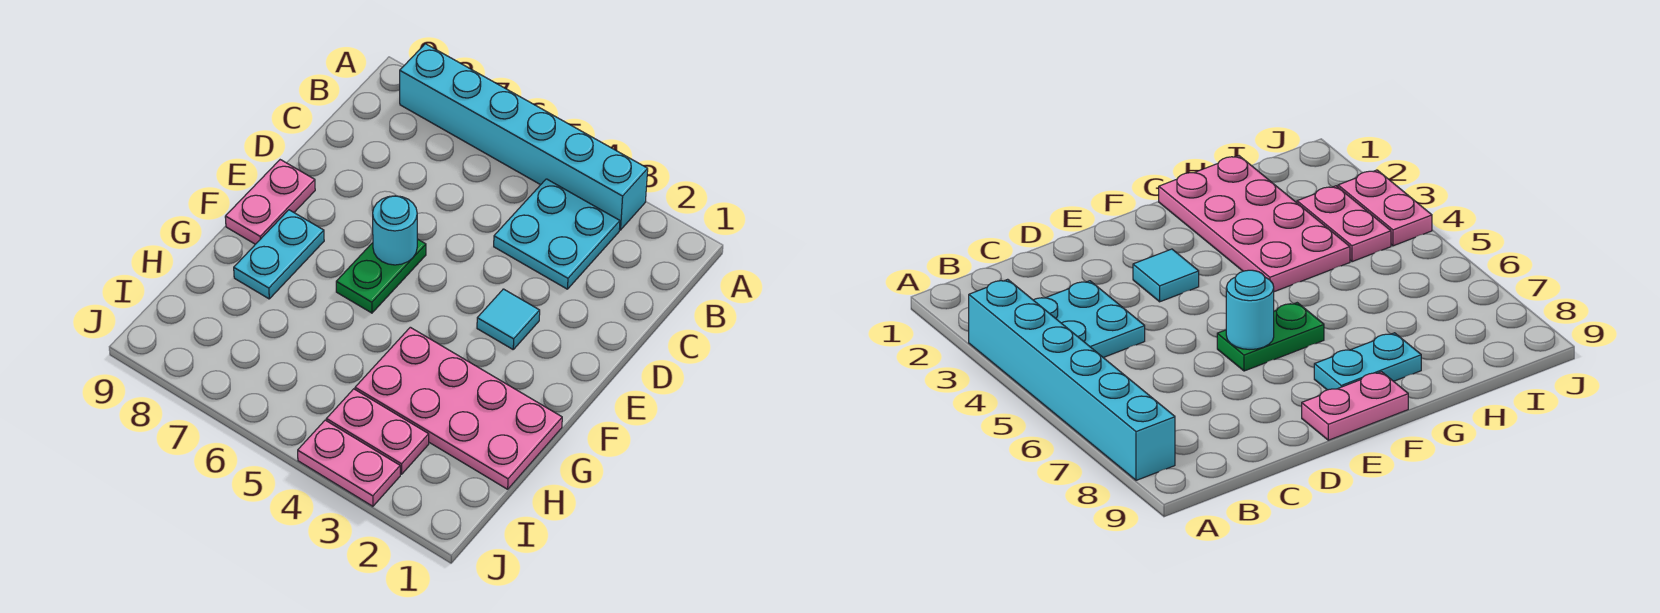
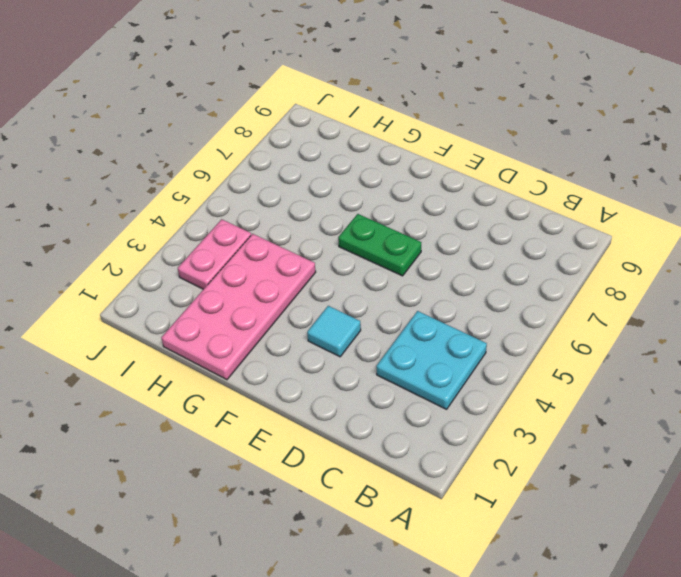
none -> cyan brick A3:A8 level 1
none -> pink plate E9:F9 level 1

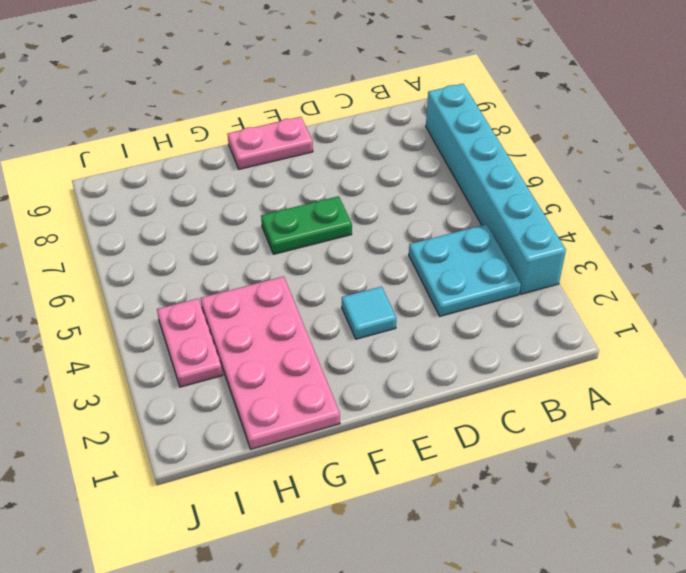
none -> cyan plate F8:G8 level 1
none -> pink plate J3:J4 level 1

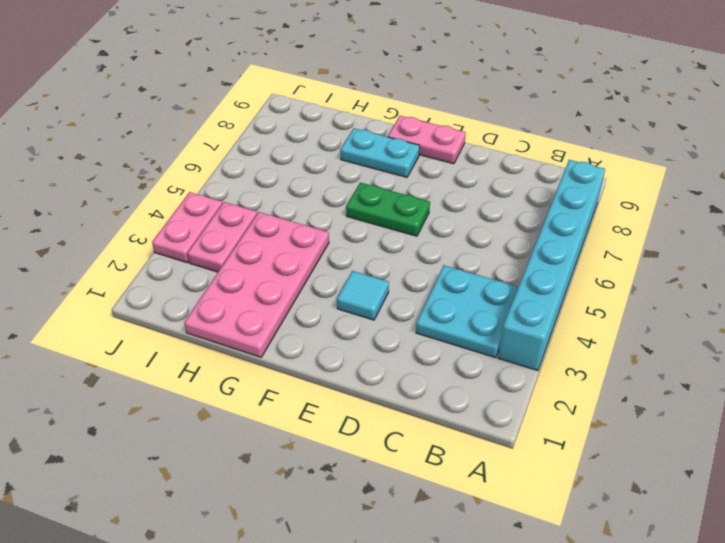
none -> cyan round brick E6 level 2

